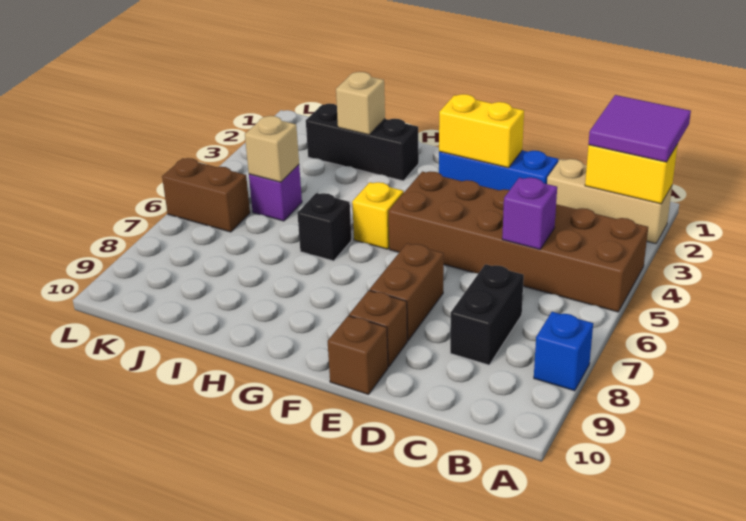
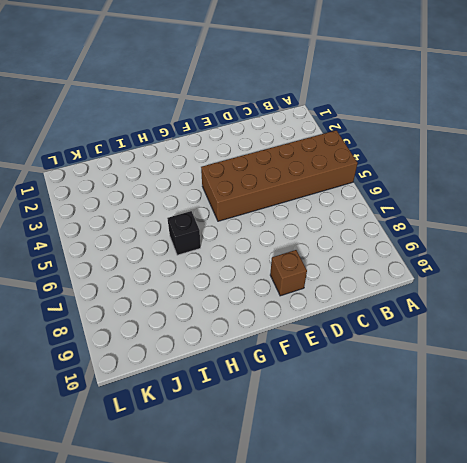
none -> tan brick A2:C2 level 1
none -> blue brick A8 level 1
none -> black brick C7:C8 level 1

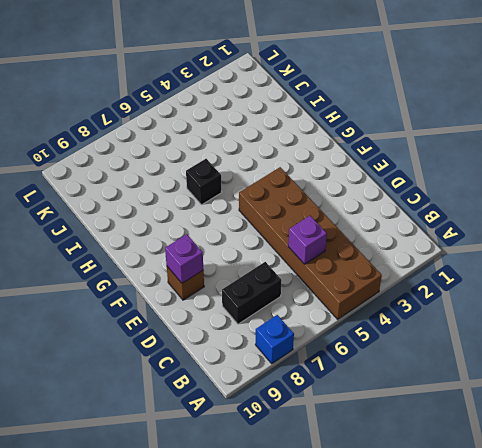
purple brick E9 level 2 -> purple brick J5 level 1
none -> tan brick A2:C2 level 1
none -> blue brick D2:F2 level 1
none -> brown brick E7:E8 level 1

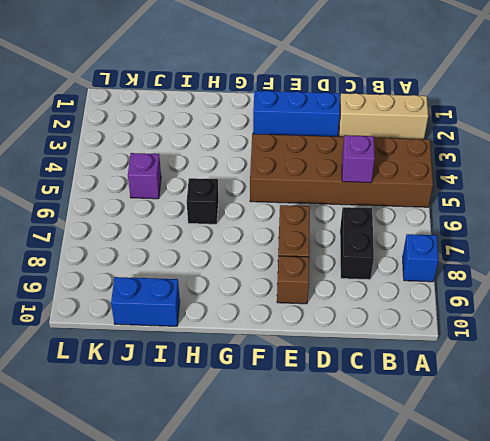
blue brick I10:J10 level 1 -> none
none -> brown brick E10 level 1
none -> yellow brick G5 level 1
none -> black brick H2:J2 level 1

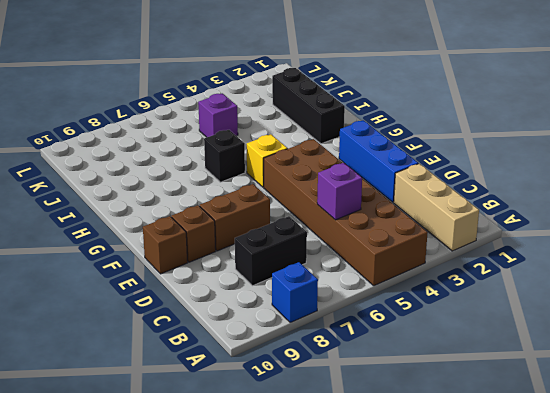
none -> brown brick K6:L6 level 1
none -> yellow brick A2:B2 level 2
none -> yellow brick E2:F2 level 2

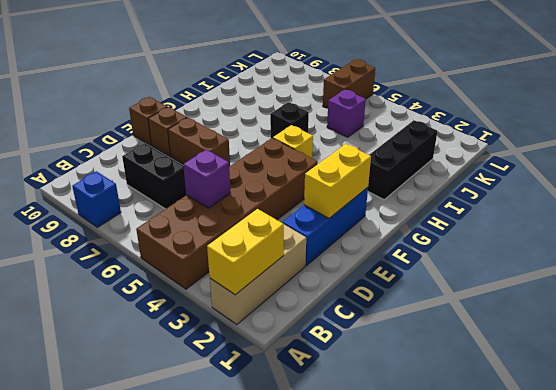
none -> tan brick I2 level 2
none -> tan brick J5 level 2
none -> purple tile A1:B2 level 3

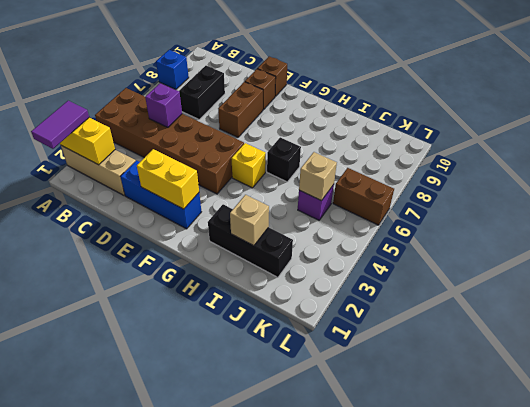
purple tile A1:A2 level 3 -> purple tile A1:B2 level 3

